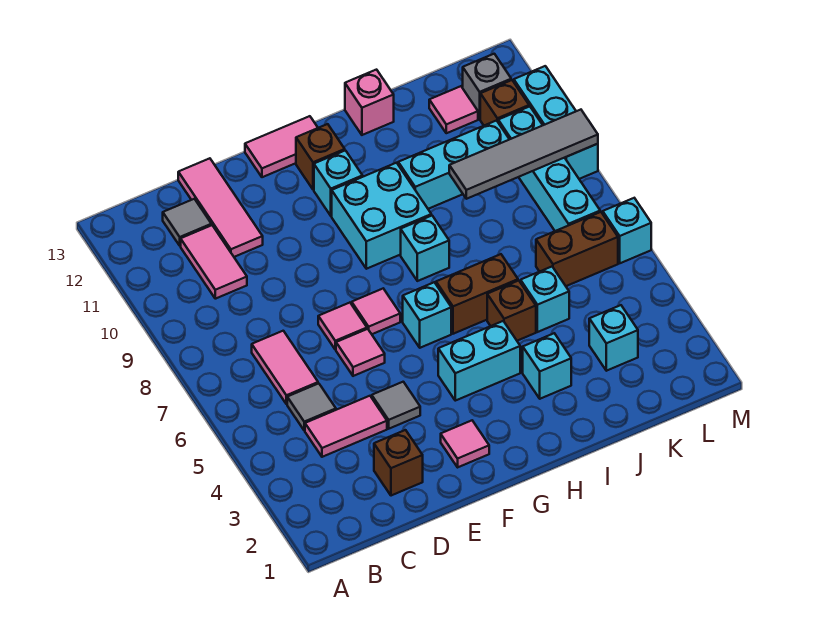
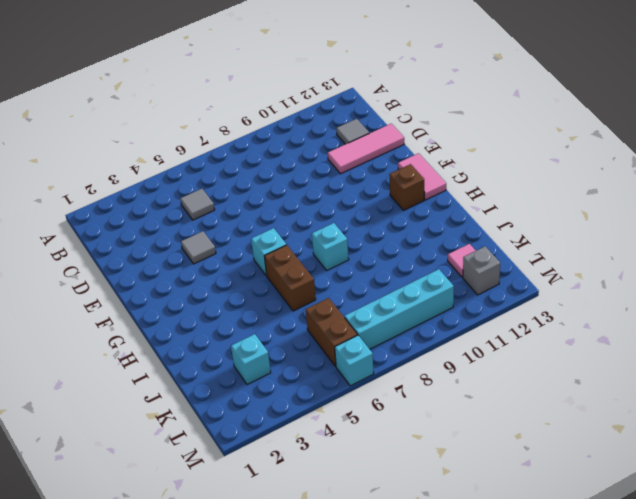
none -> pink tile C4:D4 level 1
none -> pink tile C6:C7 level 1
none -> pink tile C10:C11 level 1
none -> brown brick D2 level 1

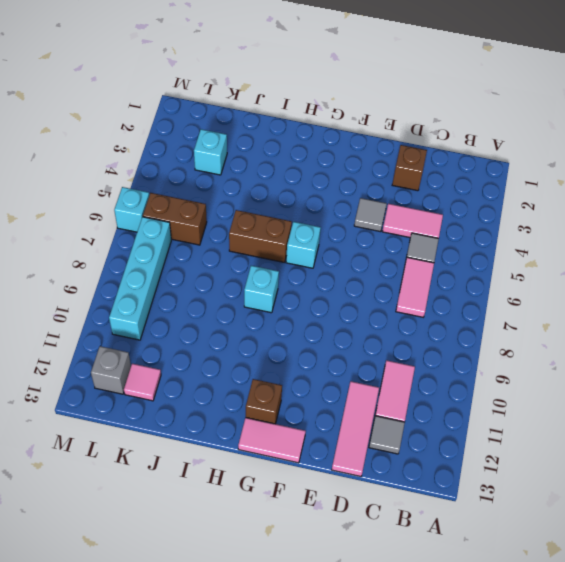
none -> pink tile E6 level 1
none -> pink tile E7 level 1
none -> pink tile F2 level 1
none -> pink tile F7 level 1

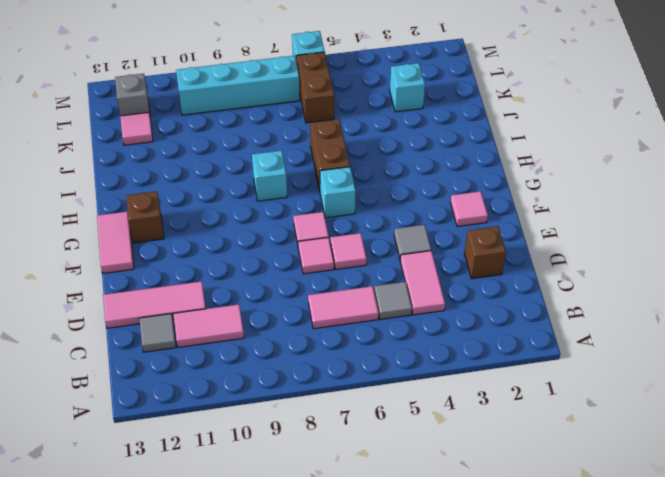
none -> cyan brick G4:H4 level 1
none -> cyan brick G9:H10 level 1
none -> cyan brick G11 level 1
none -> cyan brick I3 level 1

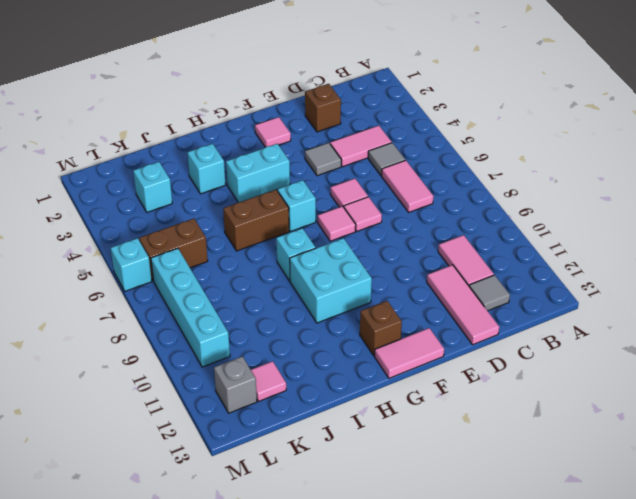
none -> cyan brick G11 level 1
none -> brown brick I5 level 1
none -> cyan brick I10:K10 level 1
none -> pink brick I13 level 1

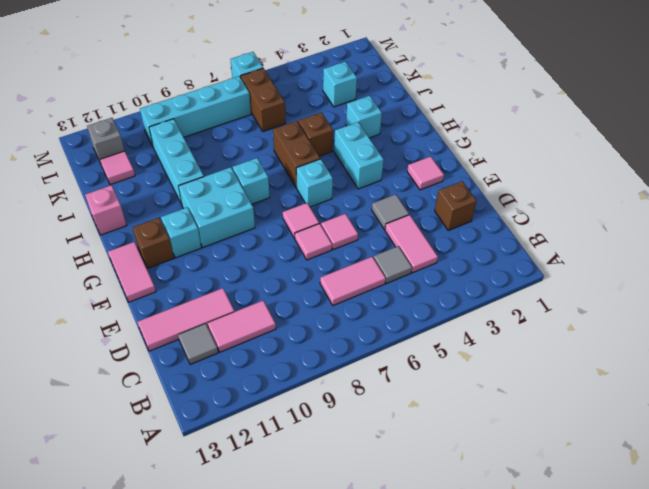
none -> cyan brick J5 level 1
none -> brown brick L11 level 1
none -> cyan brick M9:M11 level 1
none -> grey tile J9:M9 level 2

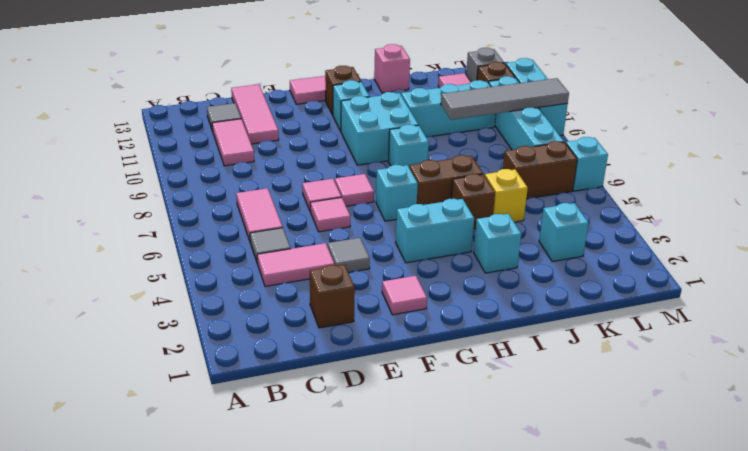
yellow brick J5 level 1 -> cyan brick J5 level 1

